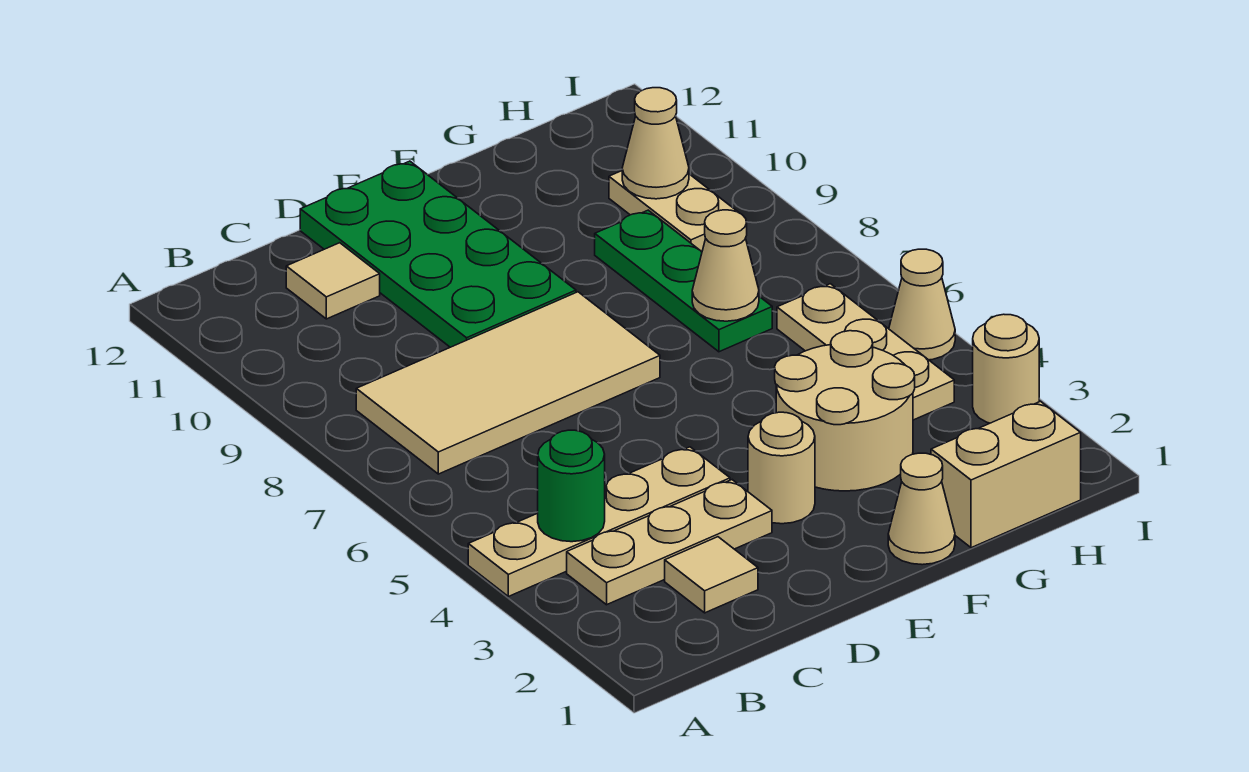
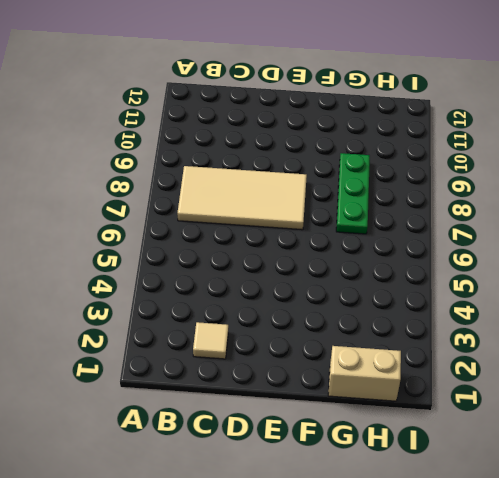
none -> tan plate A4:D4 level 1
none -> tan plate B3:D3 level 1
none -> tan tile C11 level 1

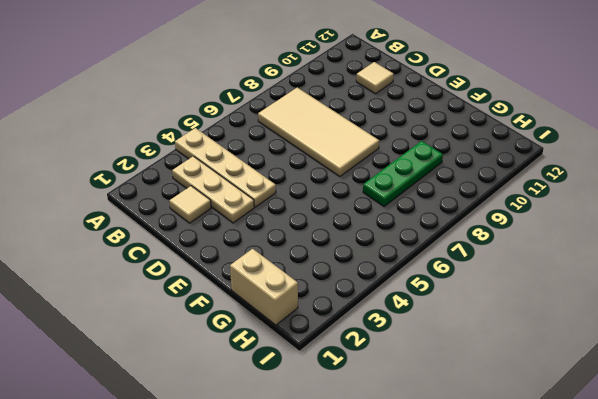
none -> green plate D9:E12 level 1
none -> tan round brick E3 level 1
none -> tan cone F1 level 1

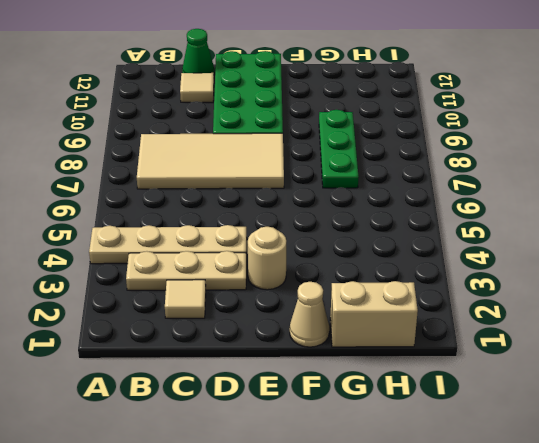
green cone C12 level 1 -> none
none -> tan round brick F3:G4 level 1
none -> tan plate H4:H6 level 1
none -> tan plate H9:H10 level 1

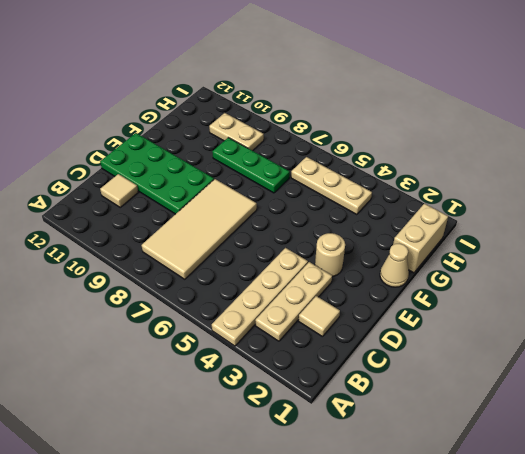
none -> tan round brick F3:G4 level 1
none -> tan round brick I3 level 1
none -> tan cone I5 level 1

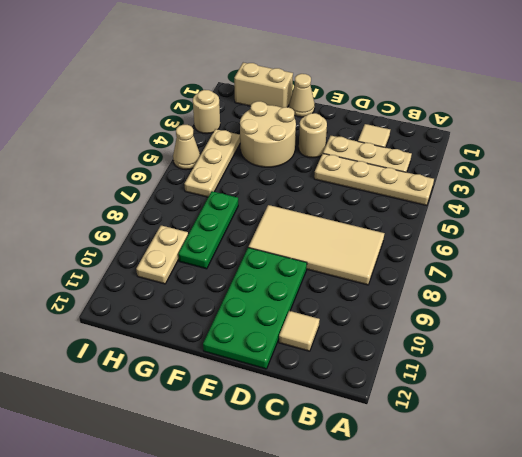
none -> green round brick B4 level 2
none -> tan cone G7 level 2
none -> tan cone H10 level 2

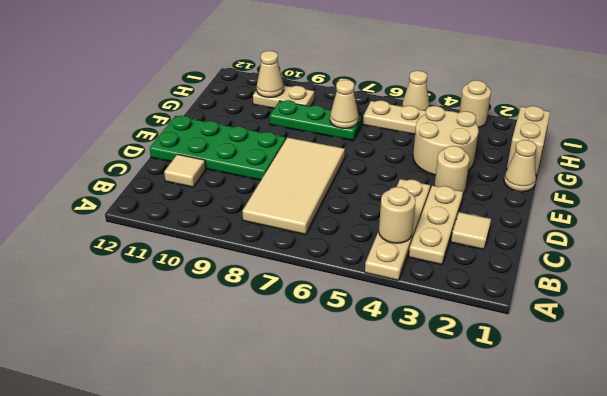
tan round brick B4 level 2 -> green round brick B4 level 2

